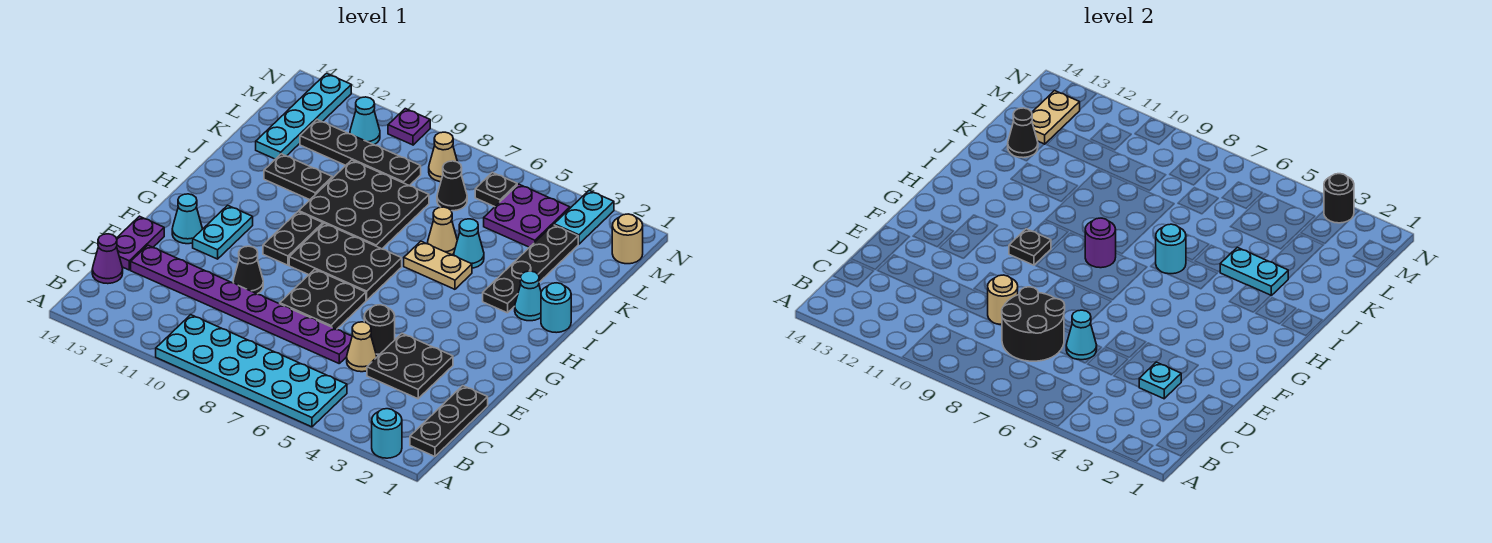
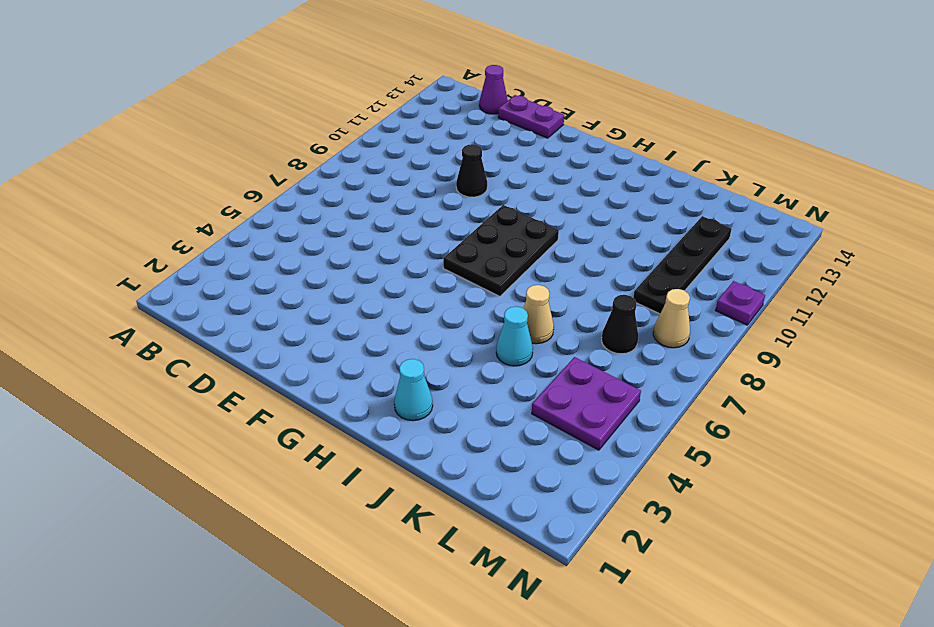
none -> cyan round brick A2 level 1
none -> cyan plate A5:B10 level 1
none -> black plate B1:D1 level 1
none -> black plate D3:E4 level 1

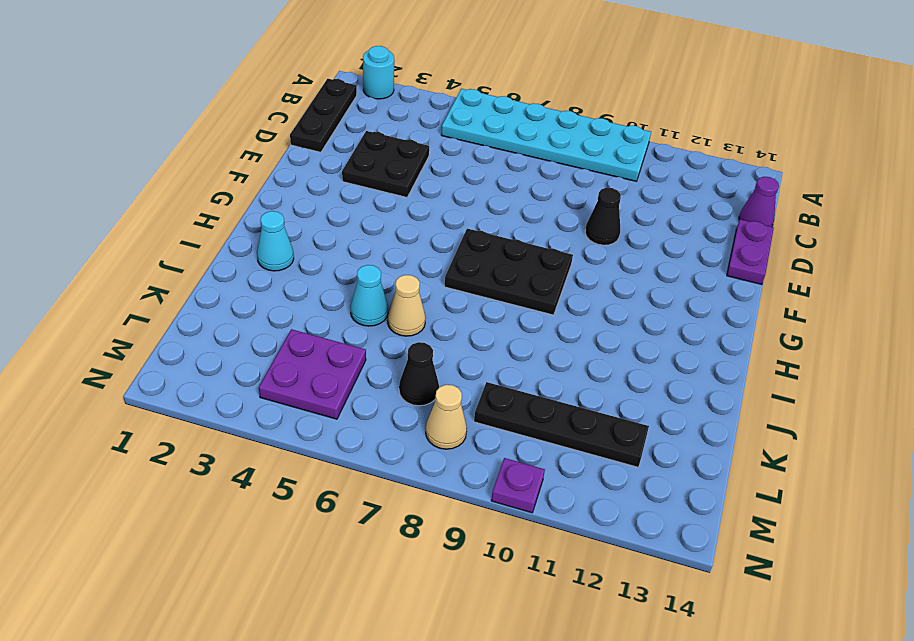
none -> tan cone D5 level 1
none -> purple plate D6:D13 level 1
none -> black round brick E5 level 1
none -> black plate E7:F8 level 1

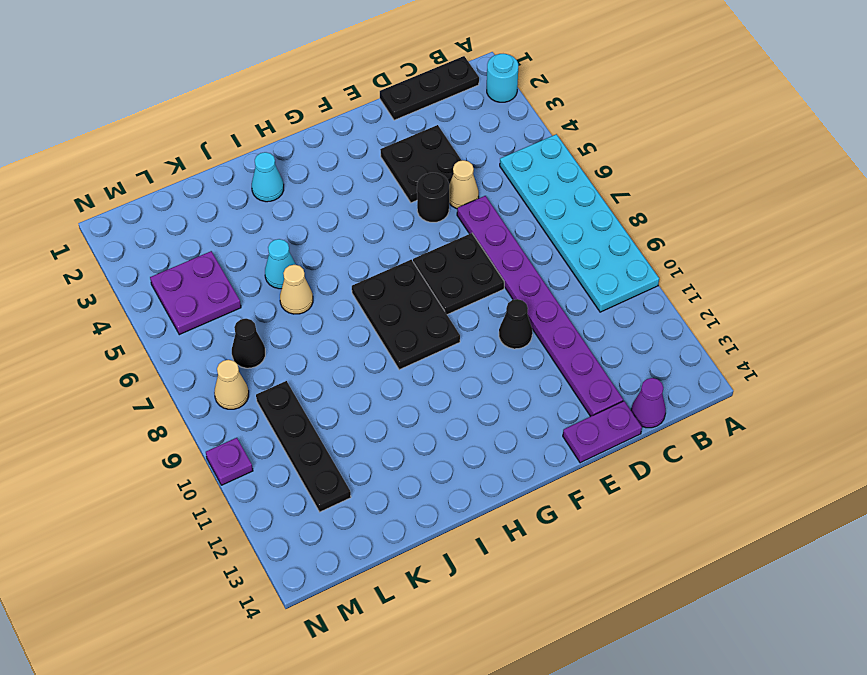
none -> cyan plate F12:G12 level 1
none -> cyan cone F13 level 1
none -> black plate G10:H10 level 1
none -> cyan round brick I1 level 1

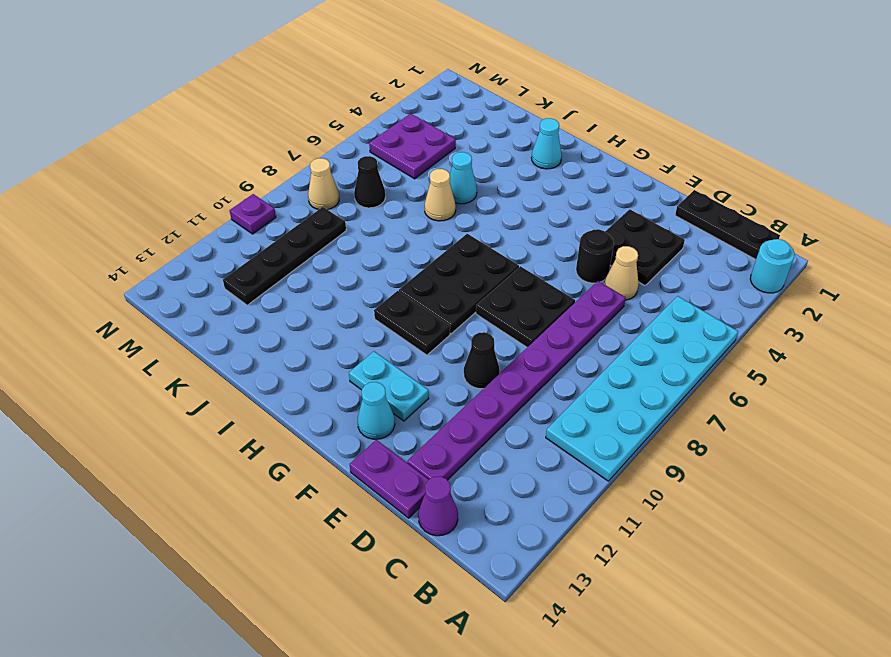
none -> cyan round brick I1 level 1
none -> black plate I3:L3 level 1
none -> tan plate I5:I6 level 1
none -> black plate I8:K10 level 1

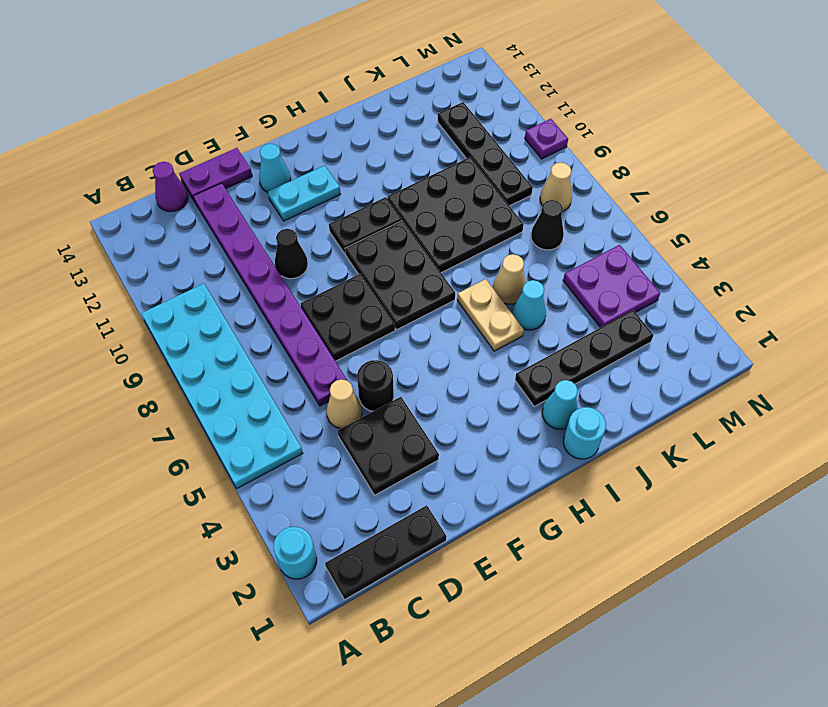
none -> black plate J11:J12 level 1
none -> cyan plate K13:N13 level 1
none -> tan round brick M1 level 1
none -> cyan plate M3:N3 level 1

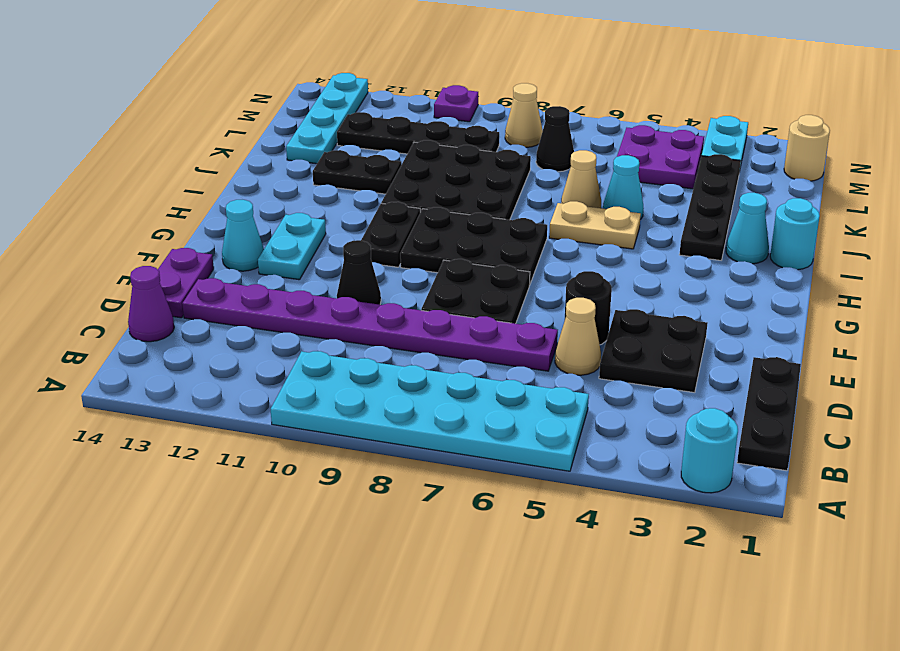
none -> black plate M6 level 1
none -> cyan cone M11 level 1
none -> black round brick C7:D8 level 2
none -> cyan plate D3 level 2

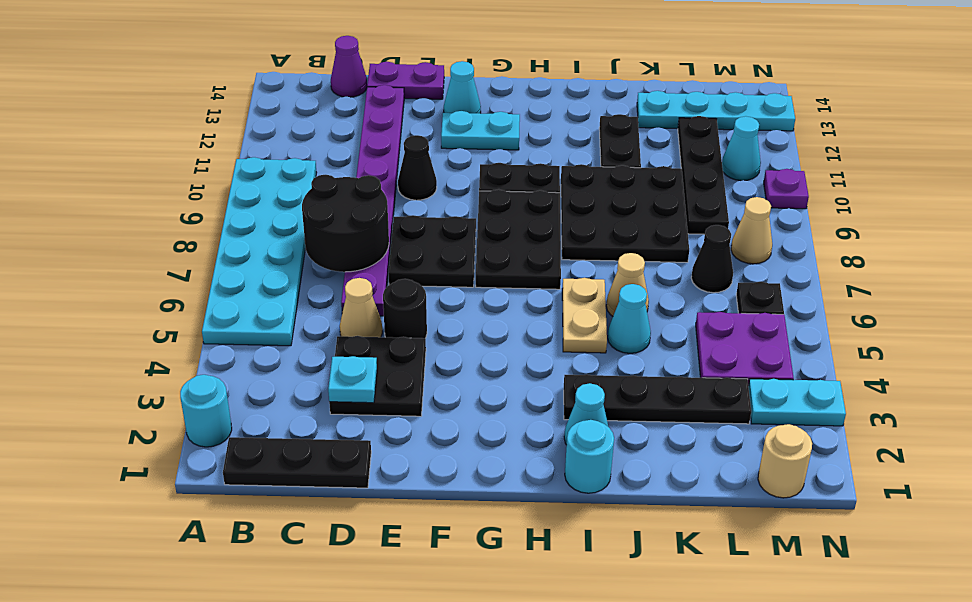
none -> cyan cone D6 level 2
none -> tan round brick D9 level 2
none -> black plate G10 level 2
none -> purple round brick H8 level 2

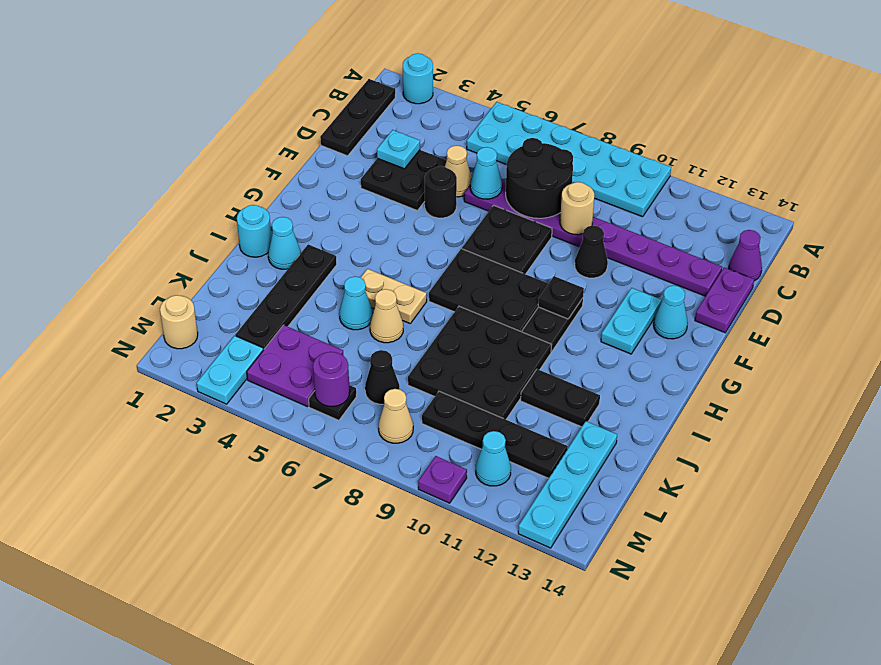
purple round brick M6 level 2 -> purple round brick H8 level 2
none -> cyan round brick I6 level 2
none -> cyan plate J3:J4 level 2
none -> black cone K13 level 2
none -> tan plate L13:M13 level 2

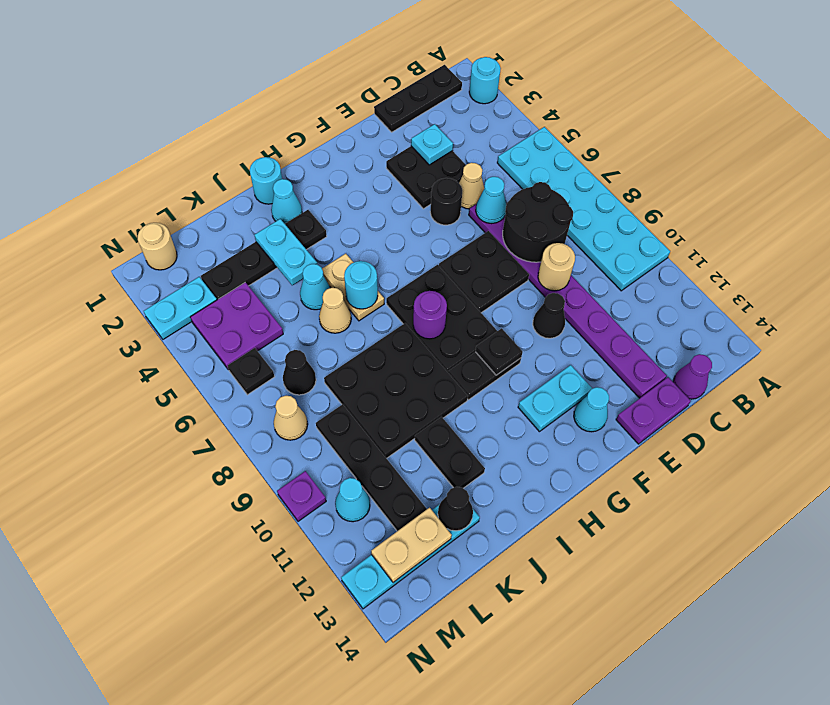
none -> black round brick N3 level 2

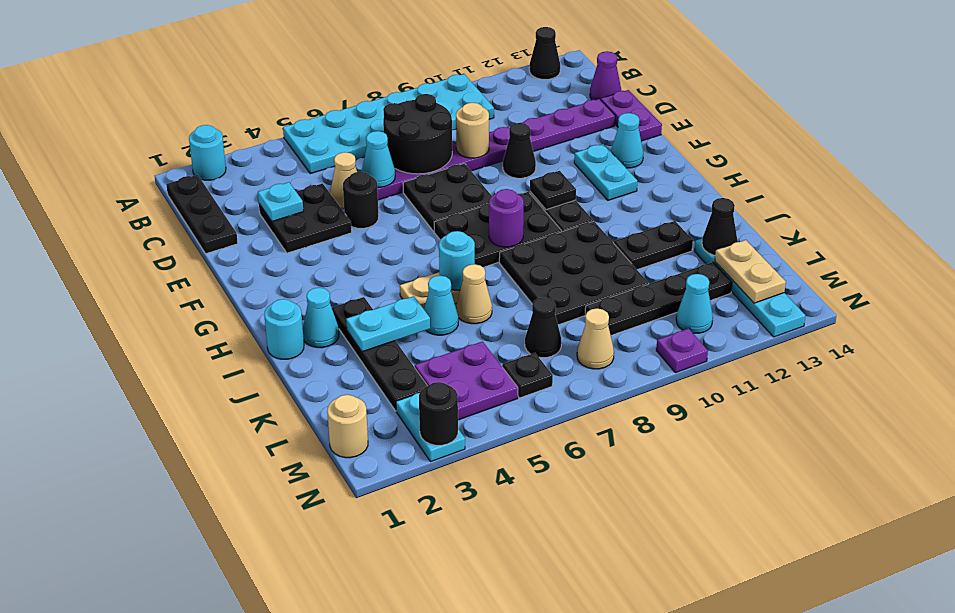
black cone A13 level 1 -> none

